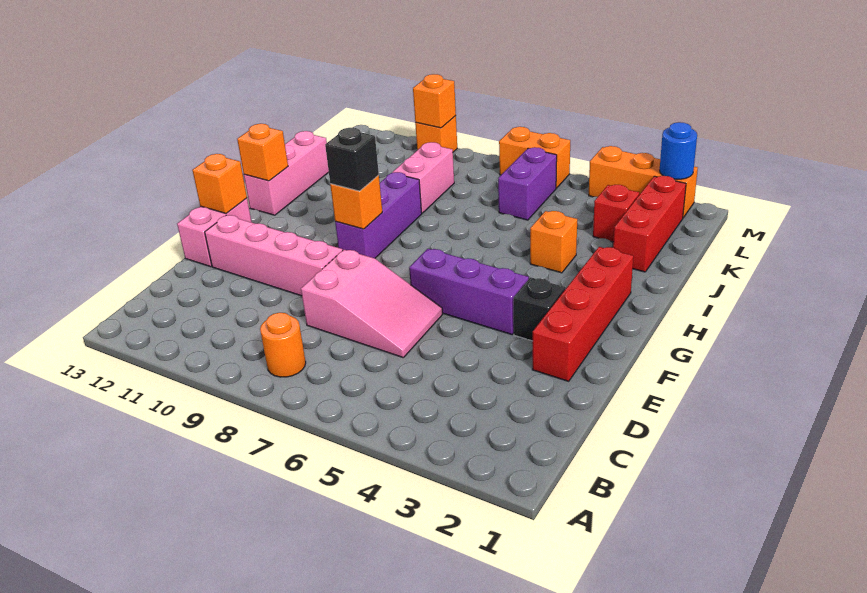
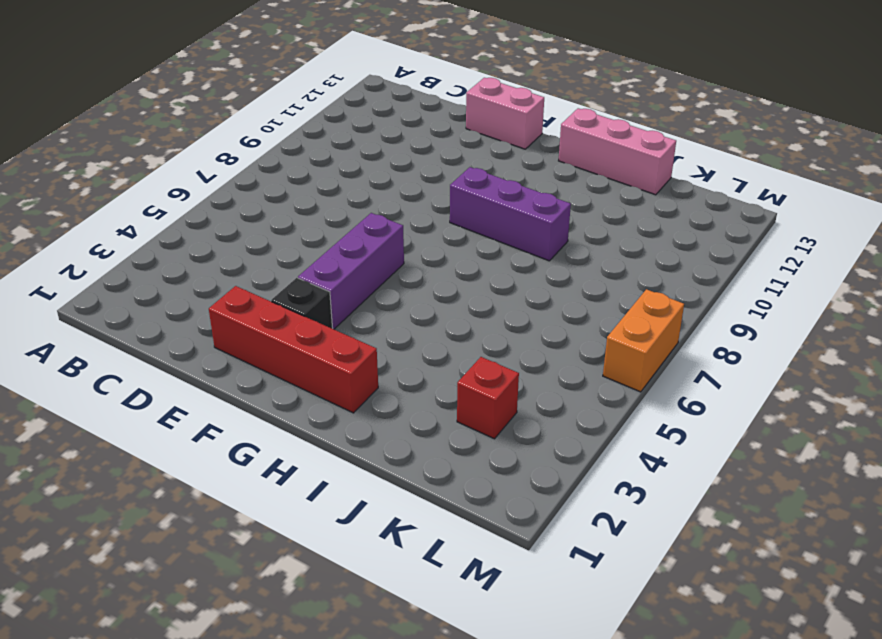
none -> orange round brick B8 level 1
none -> pink slope D6:E8 level 1 top 8
none -> pink brick E9:E12 level 1

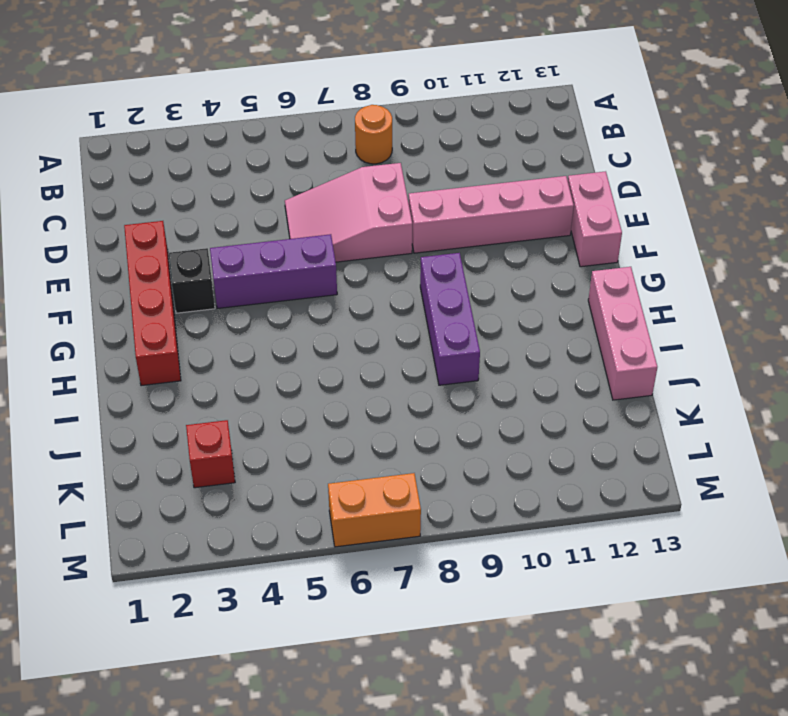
none -> orange brick I4 level 1
none -> red brick J2:L2 level 1
none -> pink brick J9:K9 level 1

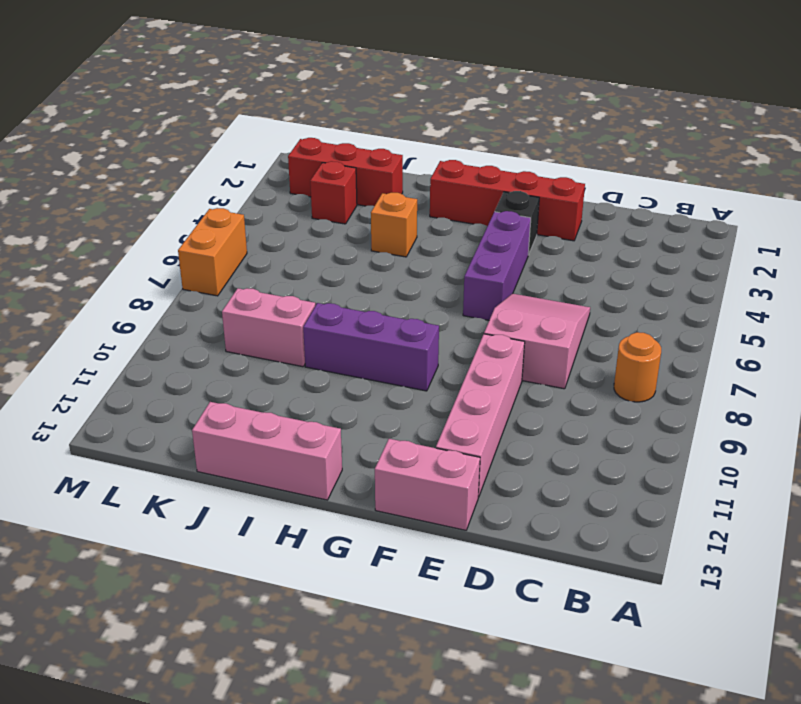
none -> purple brick K6:L6 level 1
none -> orange brick M2:M4 level 1
none -> orange brick M10 level 1

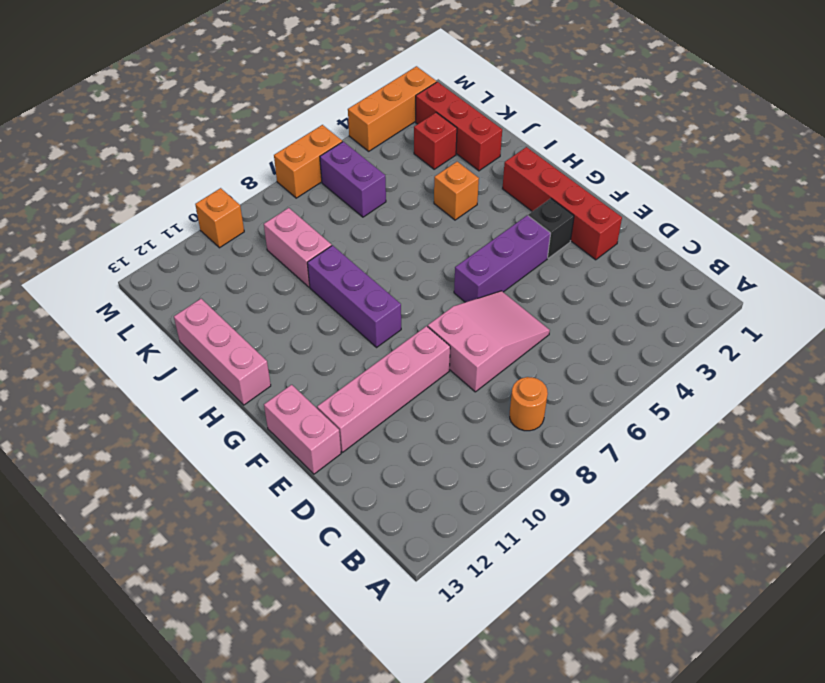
none -> orange brick F13 level 2
none -> orange brick G9 level 2
none -> orange brick H13 level 2

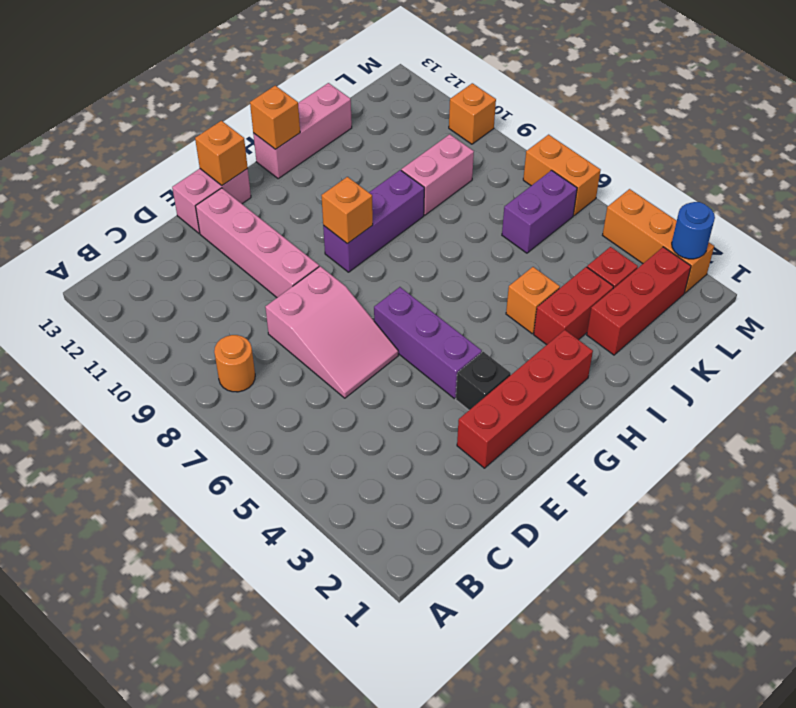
red brick I3:J3 level 1 -> none
none -> orange brick M10 level 2
none -> black brick G9 level 3

